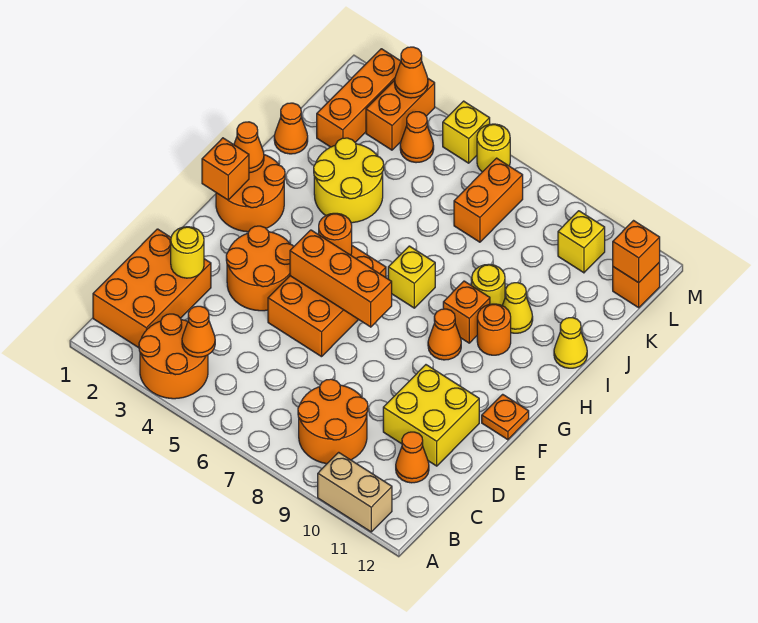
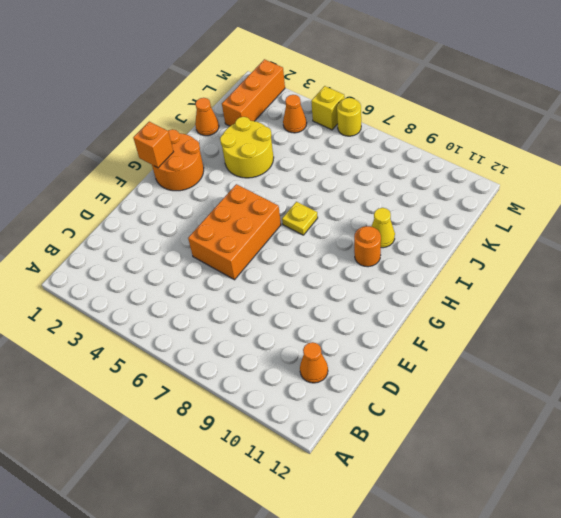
yellow plate H7 level 1 -> yellow brick H7 level 1
none -> orange round brick A3:B4 level 1
none -> tan brick A10:A11 level 1
none -> orange brick B1:D2 level 1
none -> orange round brick B8:C9 level 1

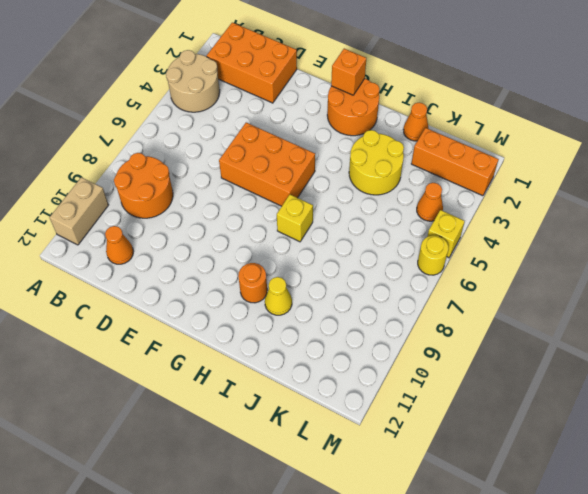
tan round brick A3:B4 level 1 -> orange round brick A3:B4 level 1
none -> yellow brick D10:E11 level 1
none -> orange round brick E3:F4 level 1
none -> orange plate F12 level 1
none -> orange cone G9 level 1

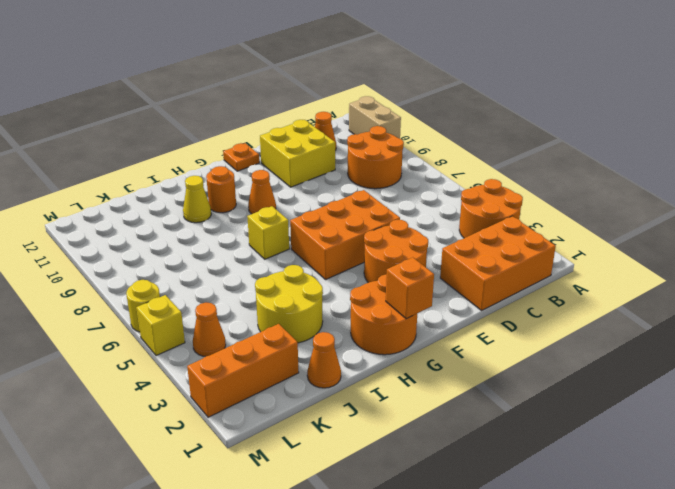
none -> orange brick H9 level 1
none -> yellow round brick I9 level 1
none -> yellow cone I12 level 1
none -> orange brick K7:L7 level 1

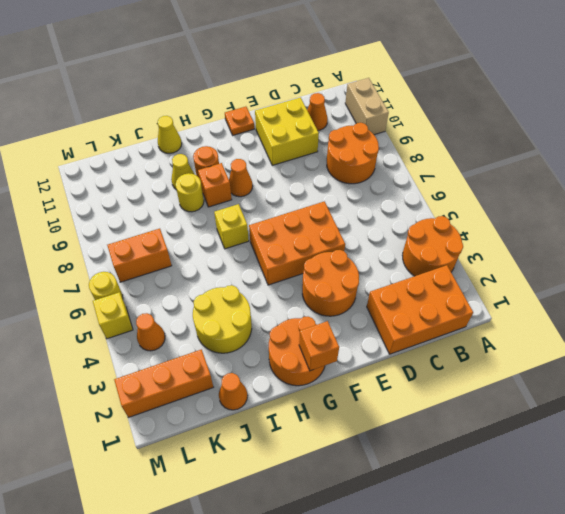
none -> orange brick L3:M3 level 1
none -> yellow brick L10 level 1
none -> orange brick L12 level 1
none -> orange cone B4 level 2

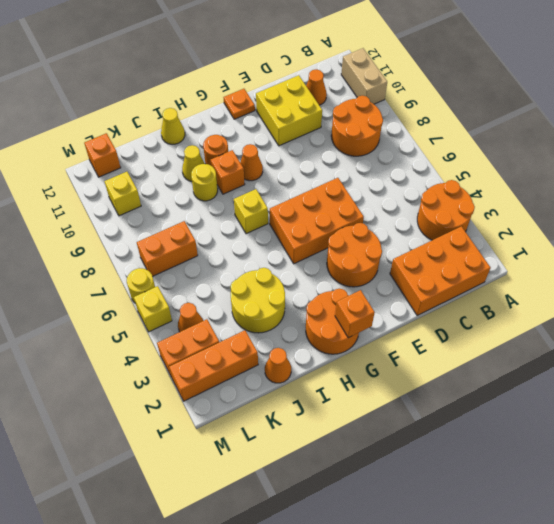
none -> orange cone B4 level 2
none -> yellow round brick D2 level 2
none -> orange brick F5:F7 level 2
none -> orange round brick G5 level 2

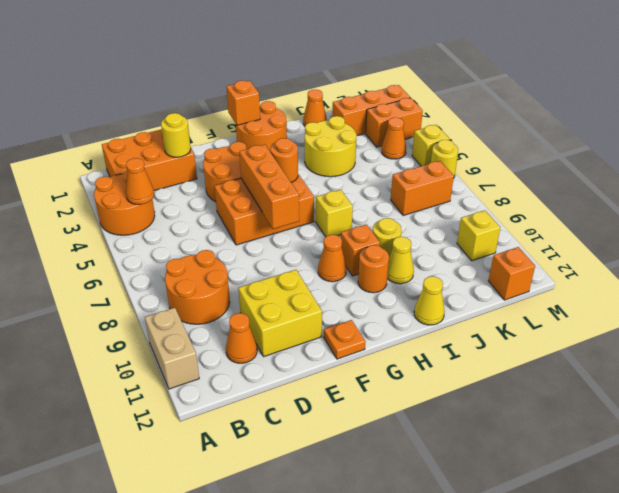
none -> orange cone H1 level 2
none -> orange brick L12 level 2
none -> orange cone M3 level 2

